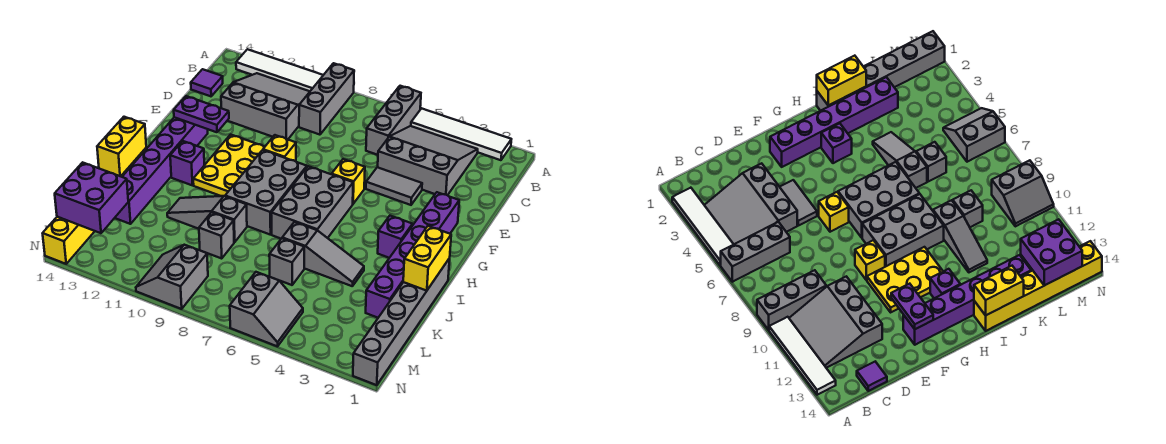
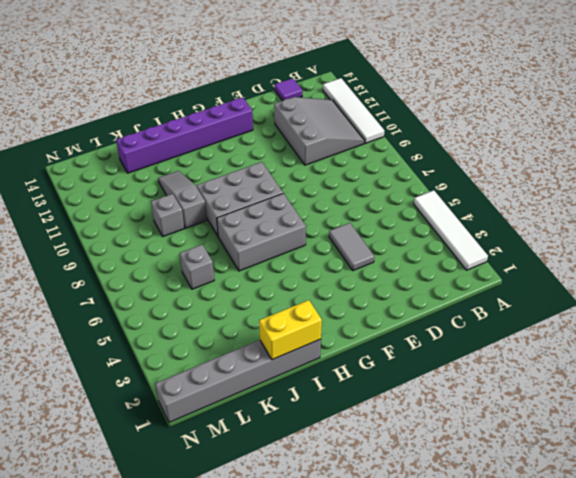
none -> grey brick A6:C6 level 1
none -> grey brick A9:C9 level 1
none -> grey slope B3:D5 level 1 top D

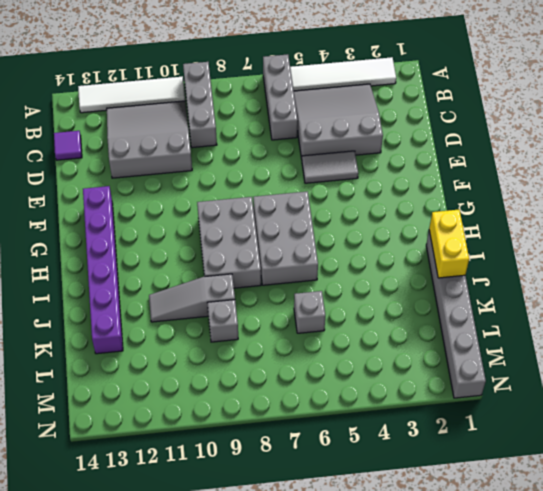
none -> purple brick F2:K2 level 1
none -> yellow brick F6 level 1
none -> yellow brick F9 level 1

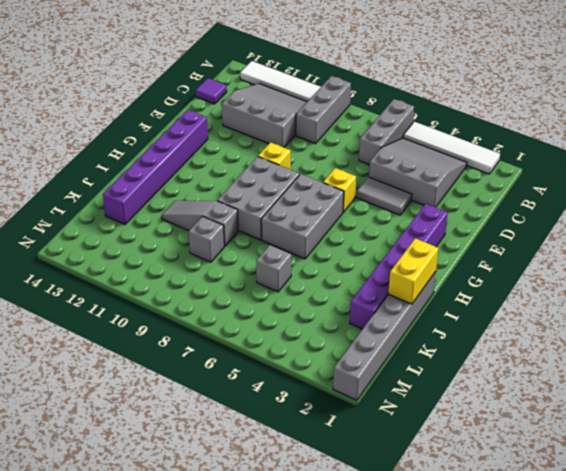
none -> yellow plate F10:H11 level 1
none -> purple brick H3 level 1
none -> purple brick H12 level 1

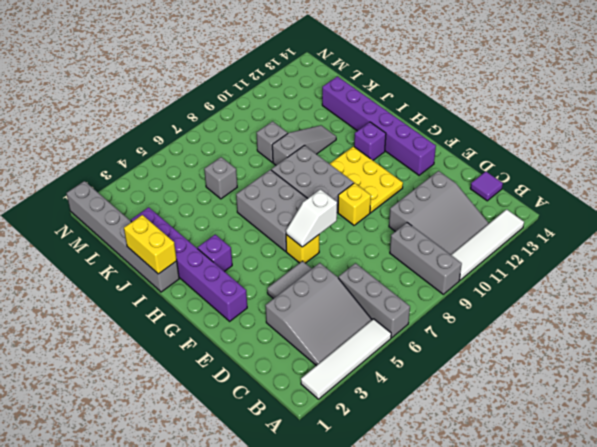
white slope F6:F7 level 2 top 7 -> none
none -> yellow brick I14:N14 level 1
none -> grey slope J4:J6 level 1 top 6
none -> grey slope M5:N6 level 1 top 6

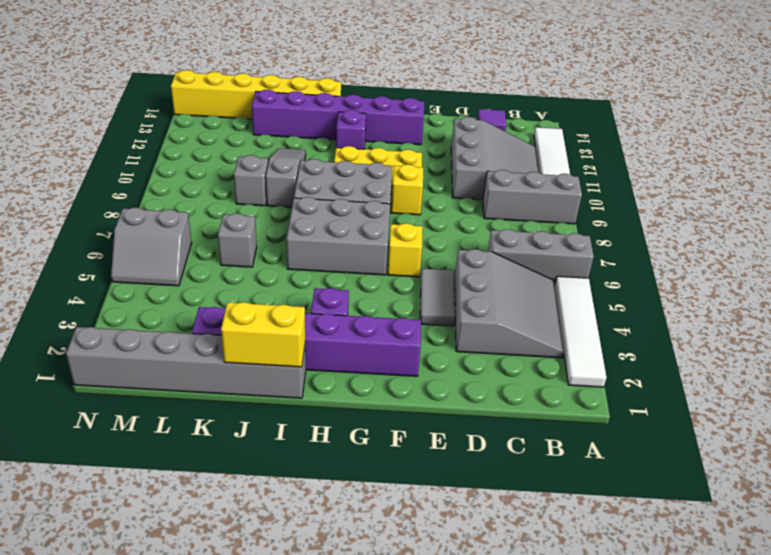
none -> grey slope J4:J6 level 1 top 6
none -> grey slope M9:N10 level 1 top 9
none -> purple plate F12:F13 level 2

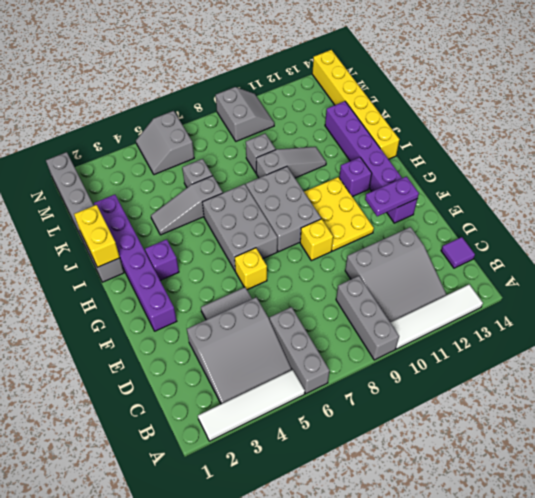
none -> yellow brick I14:J14 level 2
none -> purple brick L13:M14 level 2

